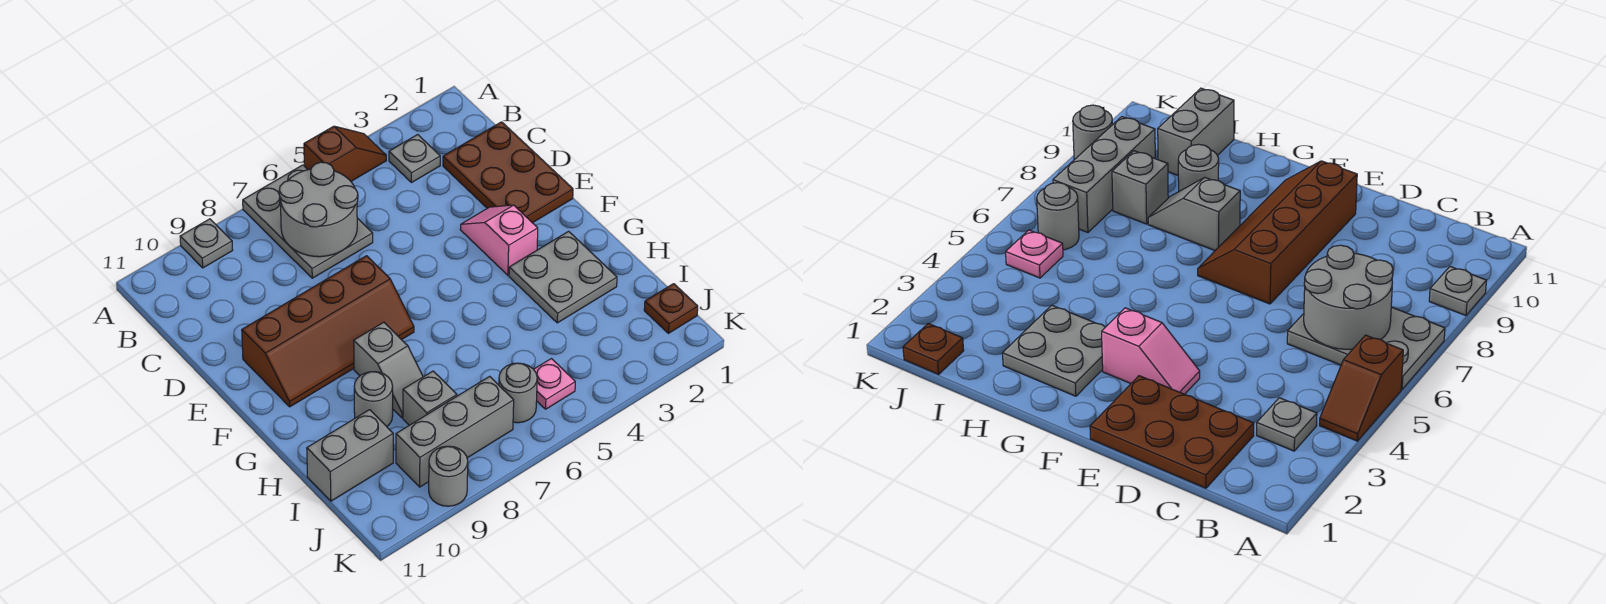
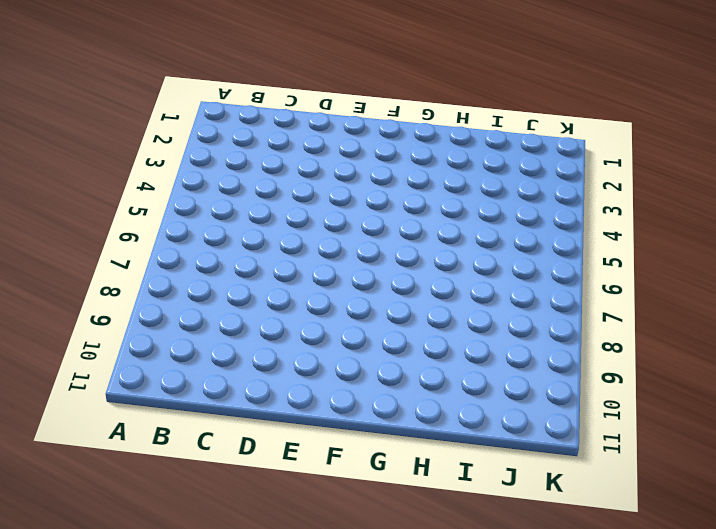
none -> brown slope A4:A5 level 1 top 5
none -> grey plate A6:C7 level 1
none -> grey plate A9 level 1

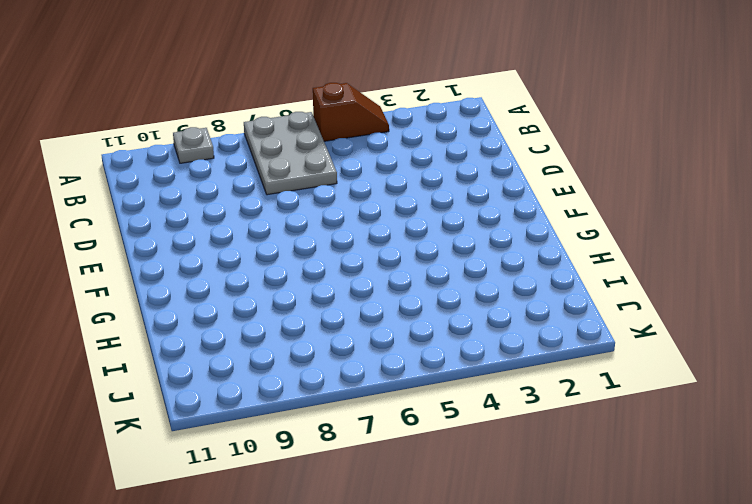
none -> grey plate B3 level 1
none -> brown plate C1:E2 level 1
none -> pink slope E3:F3 level 1 top F

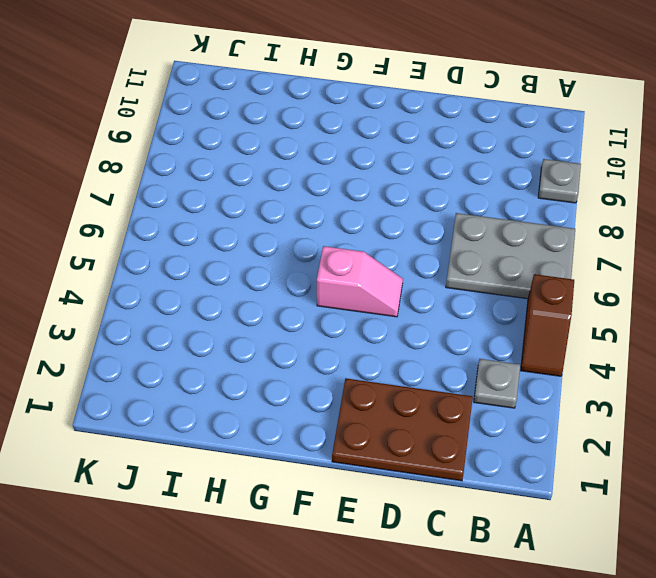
pink slope E5:F5 level 1 top F -> pink slope E3:F3 level 1 top F
none -> brown slope E7:F10 level 1 top E
none -> grey plate G2:H3 level 1
none -> grey slope G8:H8 level 1 top G

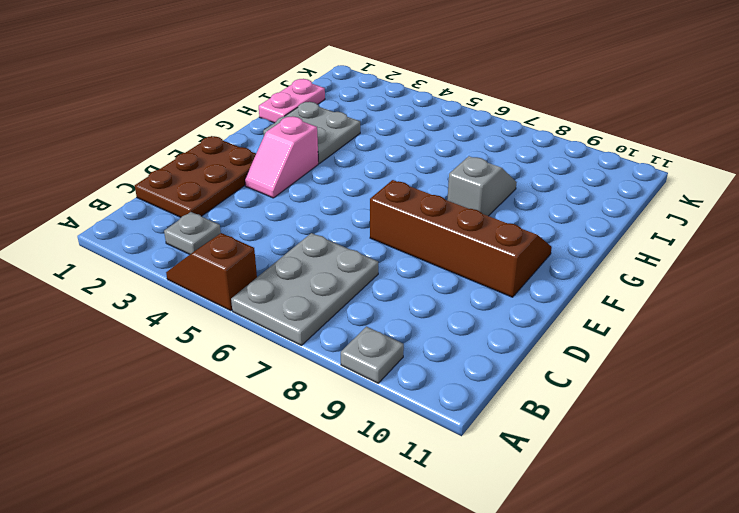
pink plate H1:I1 level 1 -> none
none -> grey round brick H9 level 1
none -> grey brick I8 level 1
none -> grey brick I10:I11 level 1

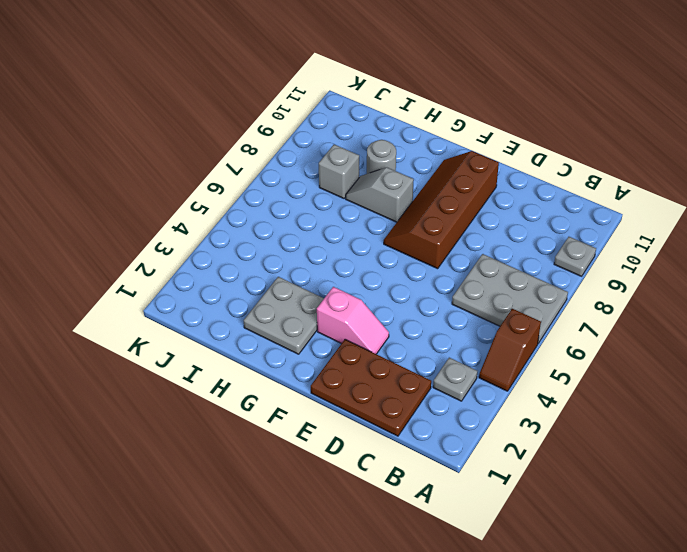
none -> grey brick I10:I11 level 1
none -> brown plate J1 level 1
none -> pink plate J5 level 1

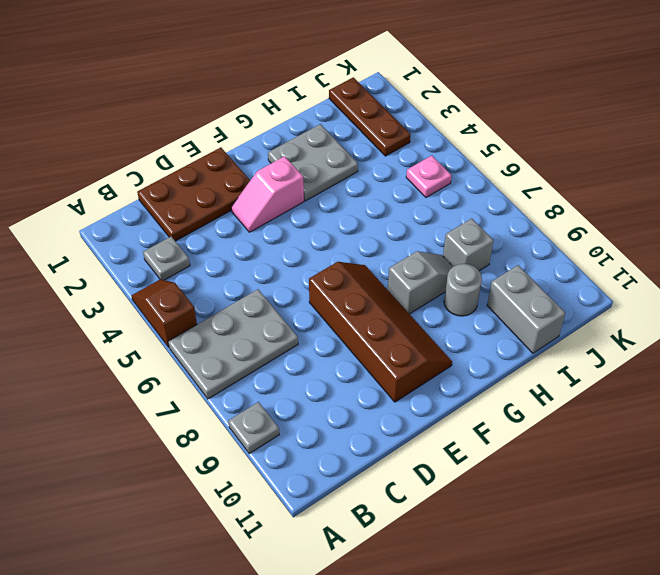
brown plate J1:J3 level 1 -> brown plate J1 level 1
none -> grey round brick J6 level 1
none -> grey brick J7:J9 level 1
none -> grey round brick K9 level 1

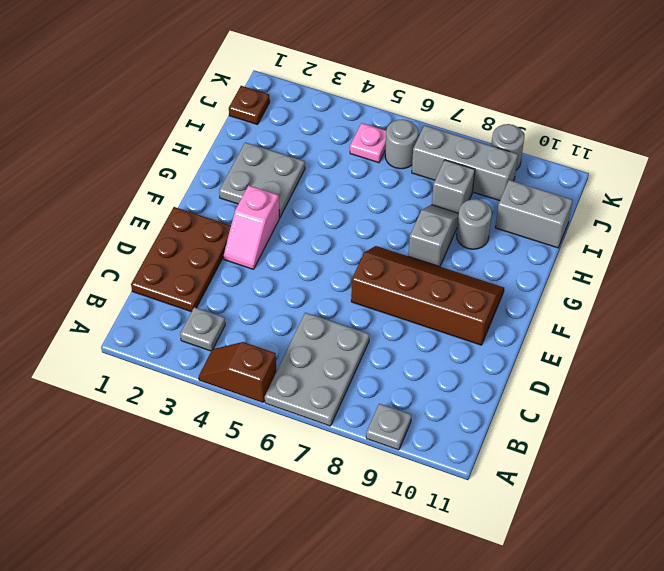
none -> grey round brick B6:C7 level 2

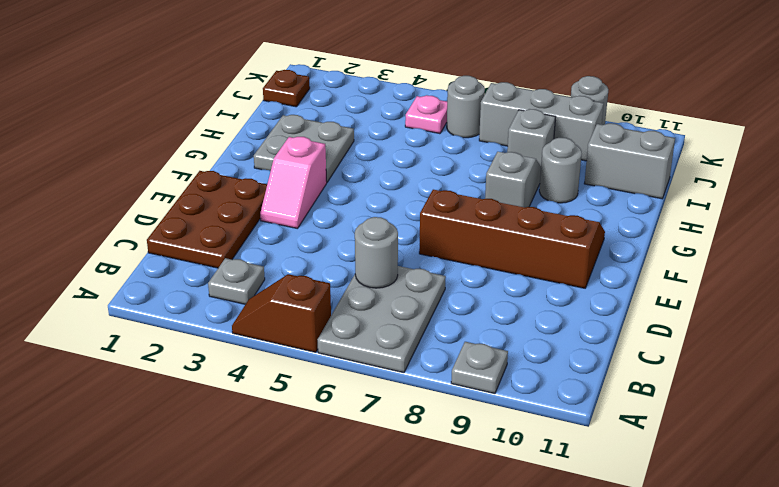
grey round brick C6 level 2 -> grey round brick B6:C7 level 2

